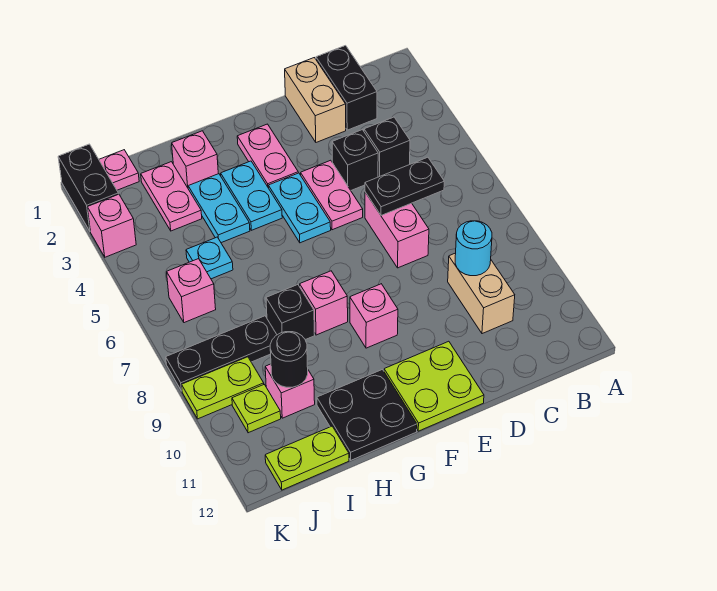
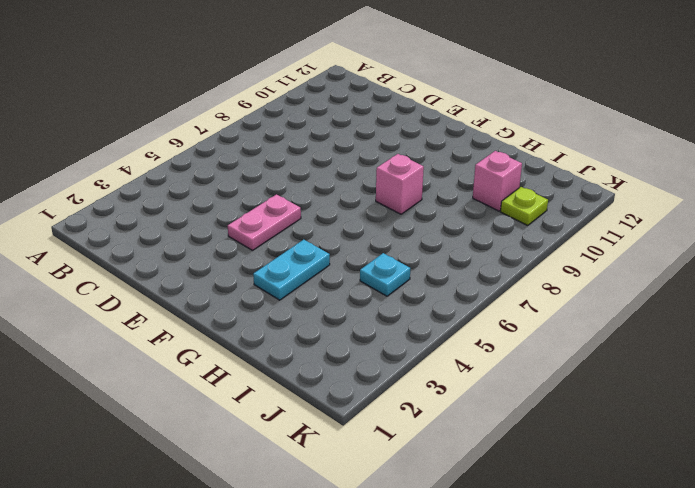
none -> black brick C1:C2 level 1
none -> black brick C4 level 1
none -> tan brick C9:C10 level 1
none -> tan brick D1:D2 level 1

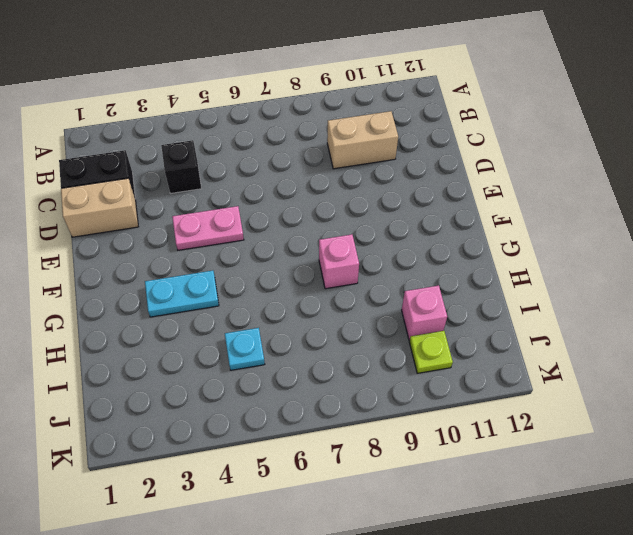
none -> black brick D4 level 1
none -> pink brick D6:D7 level 1
none -> lime plate E11:F12 level 1
none -> pink plate F2:F3 level 1

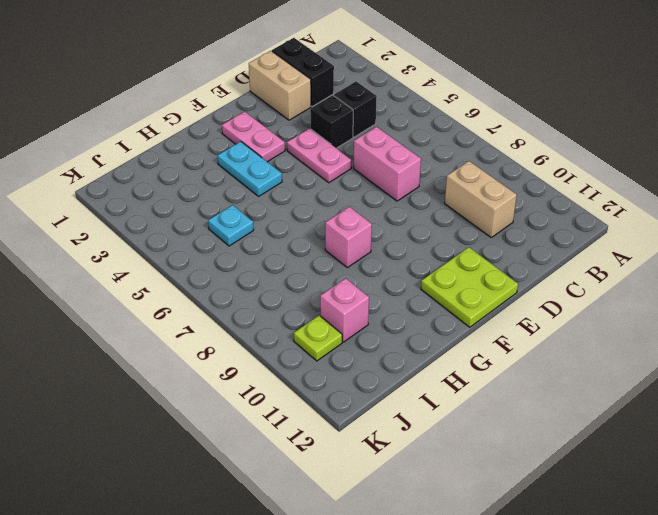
none -> cyan plate F4:F5 level 1
none -> pink brick F9 level 1
none -> black plate G11:H12 level 1
none -> pink brick H2 level 1

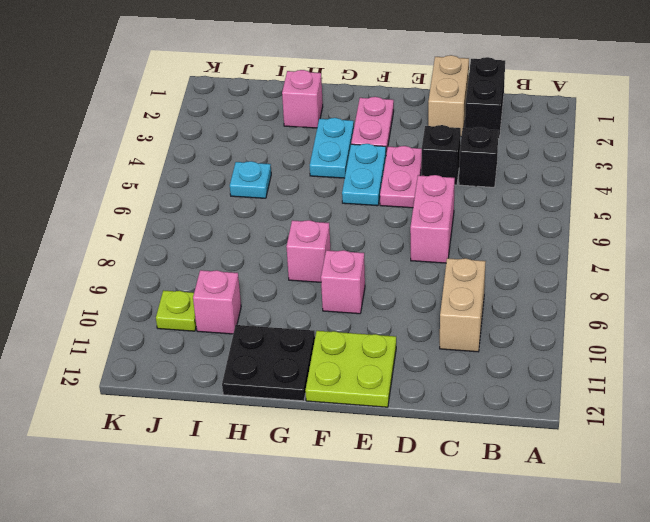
none -> cyan plate H3:H4 level 1
none -> black brick H8 level 1
none -> pink plate I2:I3 level 1
none -> black plate I8:K8 level 1

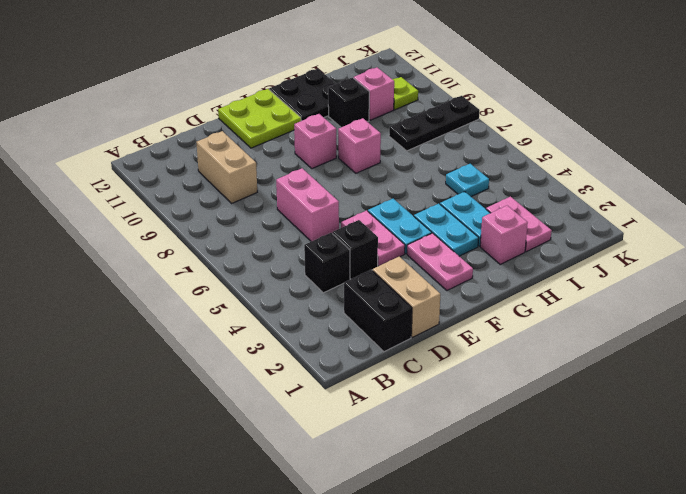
black brick H10 level 1 -> black brick H8 level 1
none -> lime plate I12:J12 level 1
none -> pink plate J1 level 1
none -> pink brick J6 level 1
none -> lime plate J9:K9 level 1

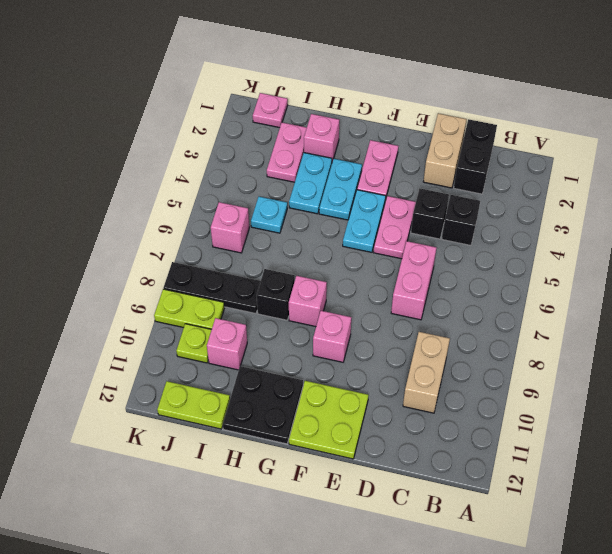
none -> black brick K1:K2 level 1
none -> pink brick K3 level 1
none -> black plate C6:D6 level 2
none -> cyan round brick C9 level 2

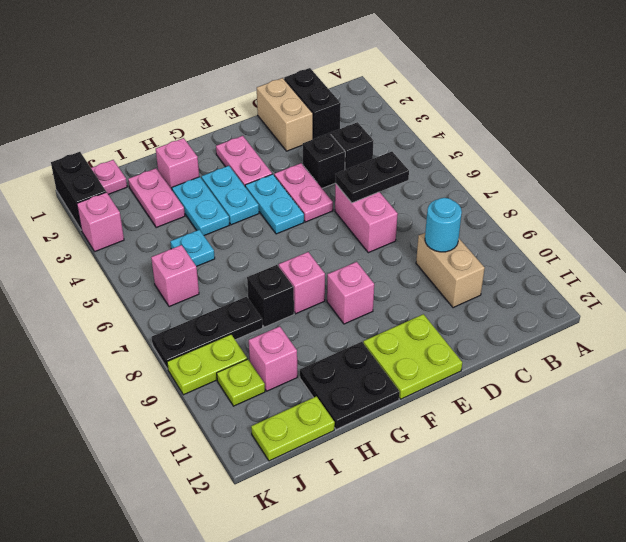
none -> black round brick I10 level 2

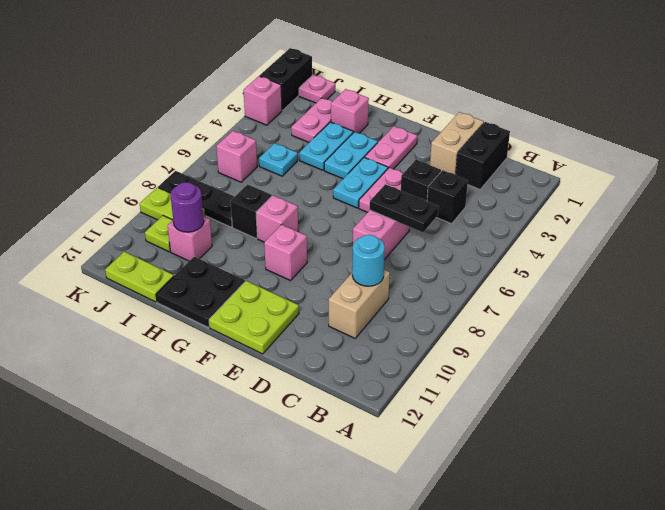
purple round brick I10 level 2 -> black round brick I10 level 2

